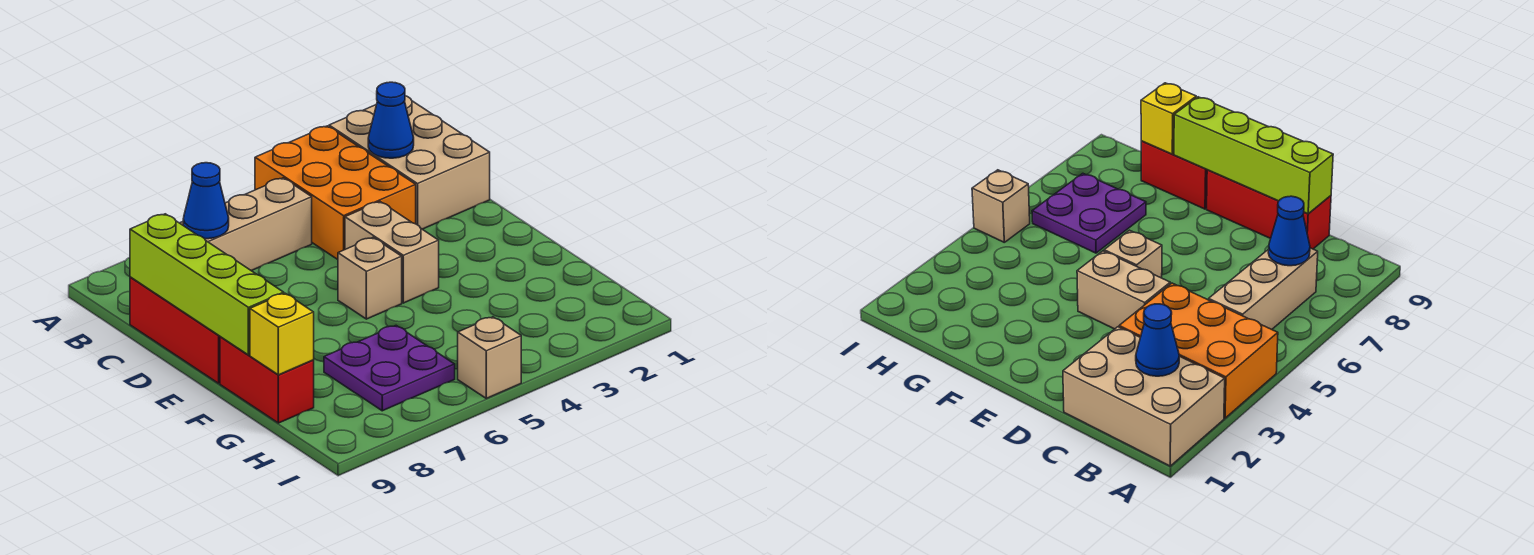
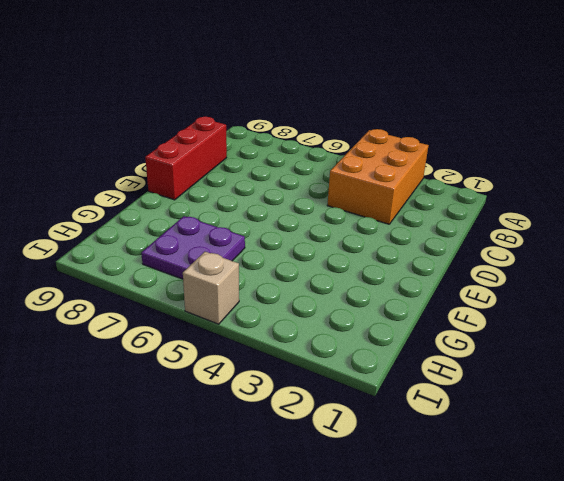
none -> tan brick A1:C2 level 1
none -> tan brick B5:B7 level 1
none -> tan brick D4:E4 level 1

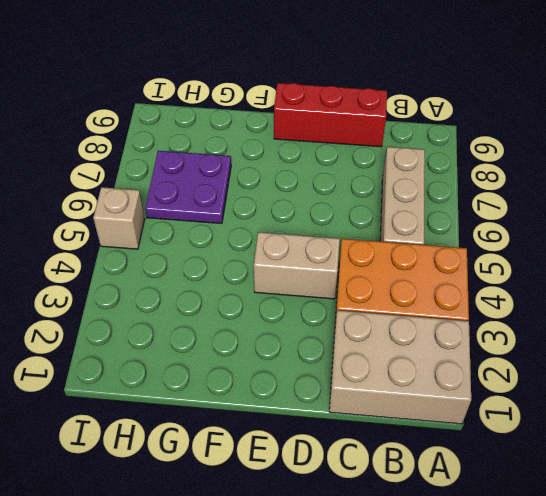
none -> tan brick E5 level 1
none -> red brick F9:G9 level 1
none -> blue cone B2 level 2

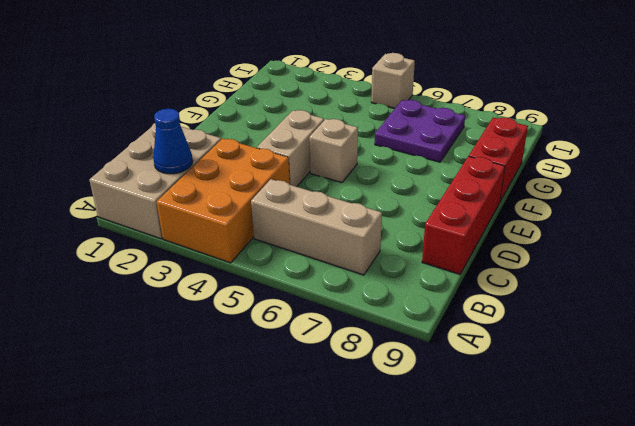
none -> blue cone B7 level 2
none -> lime brick C9:F9 level 2
none -> yellow brick G9 level 2

